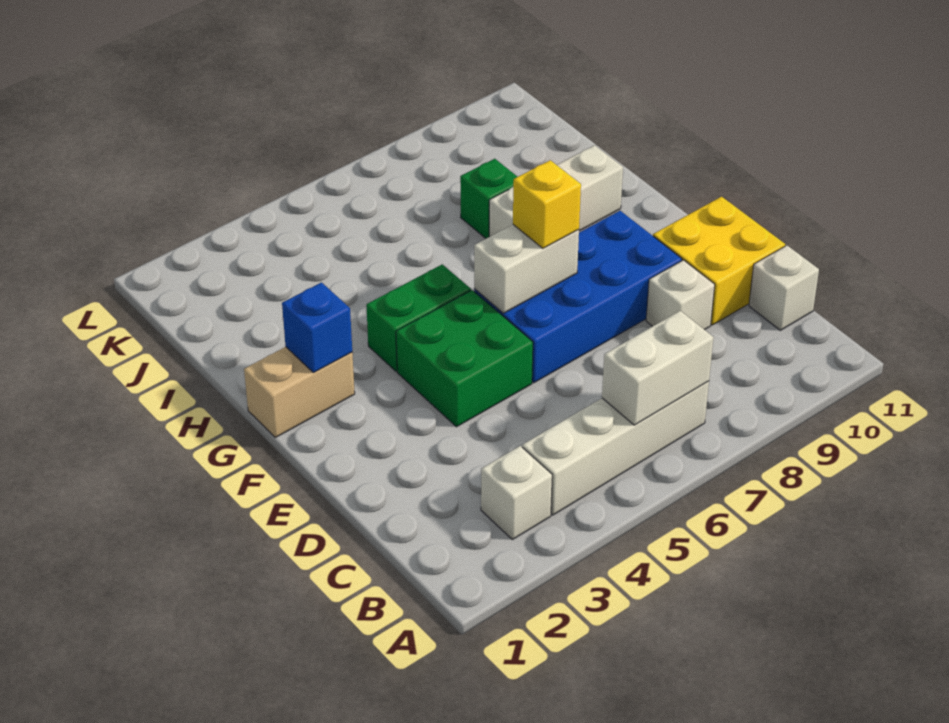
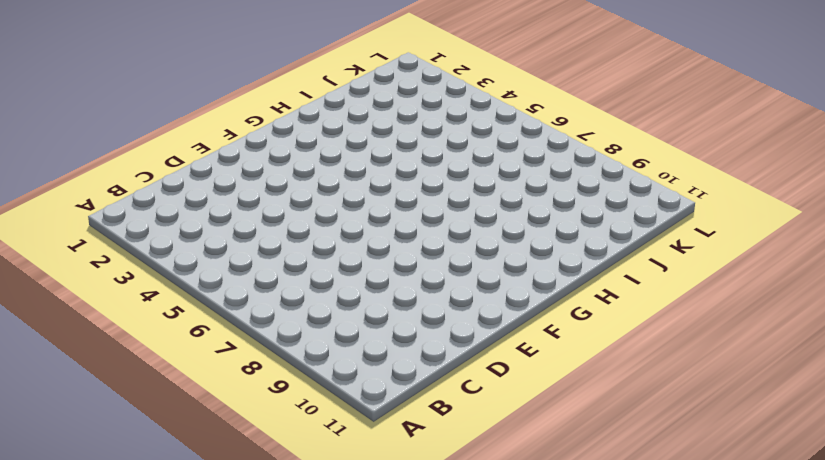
none -> white brick B3 level 1
none -> white brick B4:B7 level 1
none -> white brick C11 level 1

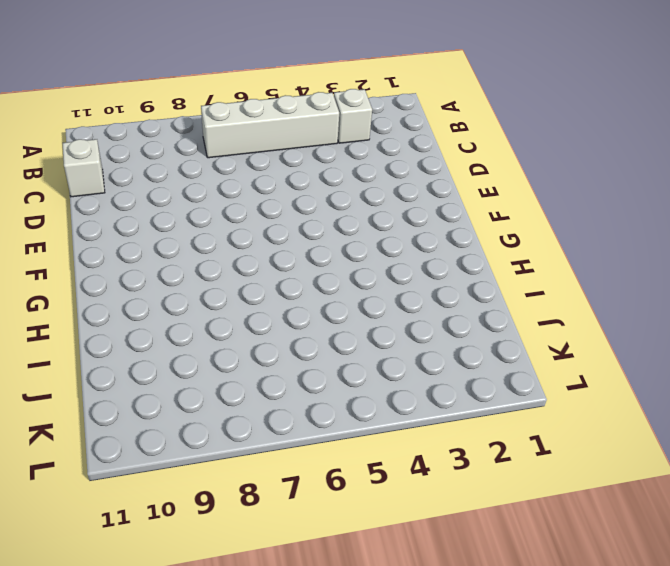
none -> white brick D9 level 1
none -> yellow brick D10:E11 level 1
none -> green brick E4:F5 level 1

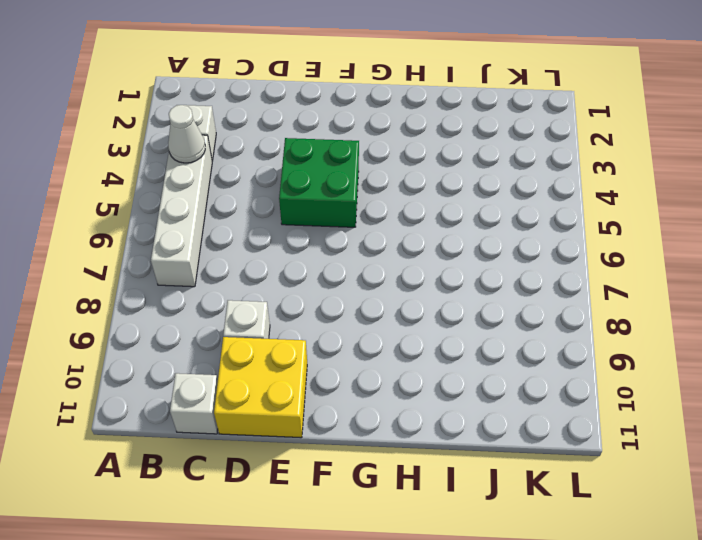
white cone B4 level 2 -> none
none -> blue brick E6:F9 level 1
none -> tan brick G1:G2 level 1
none -> green brick G4:G5 level 1

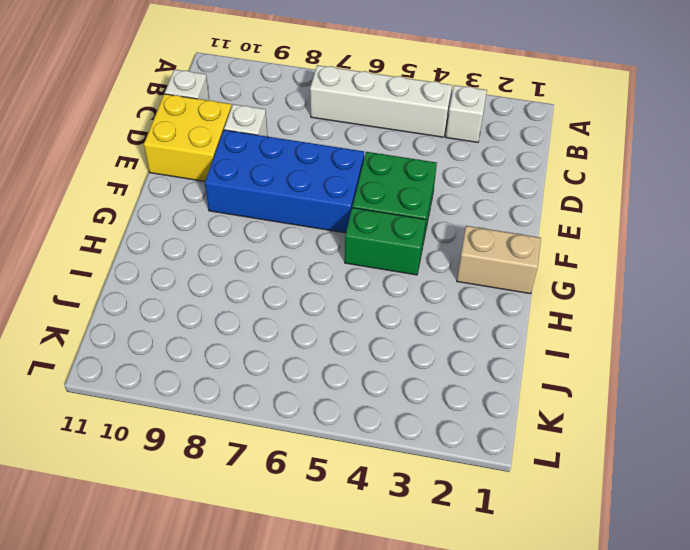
none -> white brick H8:H10 level 1
none -> green brick I8 level 1
none -> white brick B6:B7 level 2

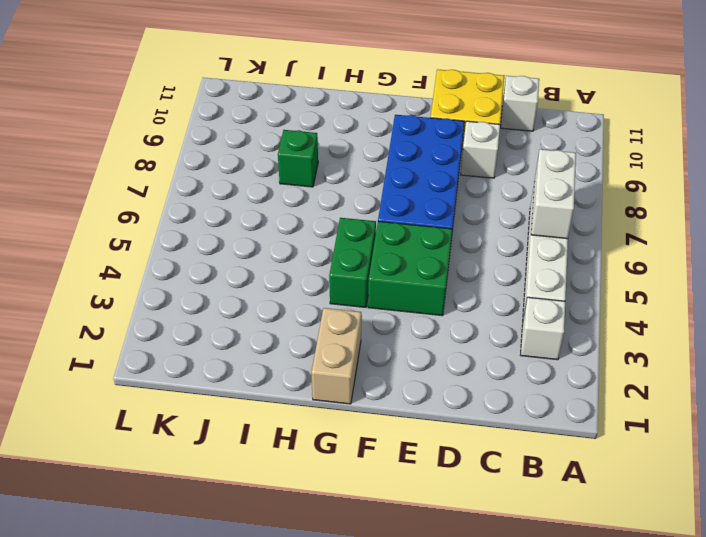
none -> white brick H8:H10 level 1
none -> white brick F6:F7 level 2
none -> blue brick G2 level 2

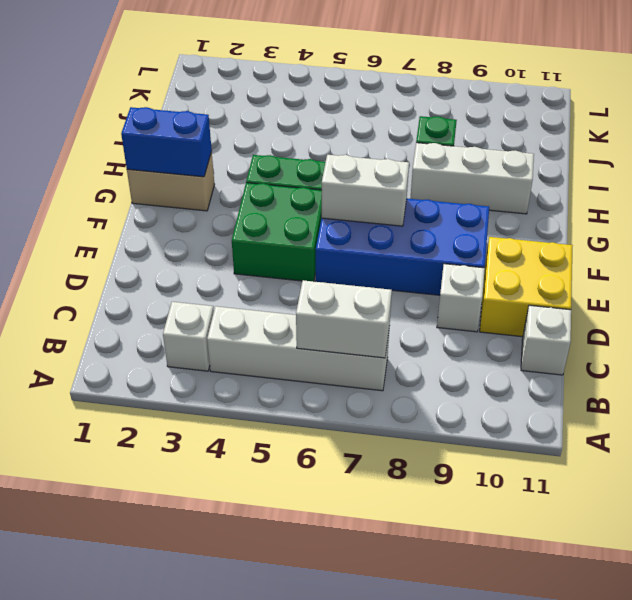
blue brick G1:G2 level 2 -> blue brick G2 level 2
none -> yellow brick F7 level 3

